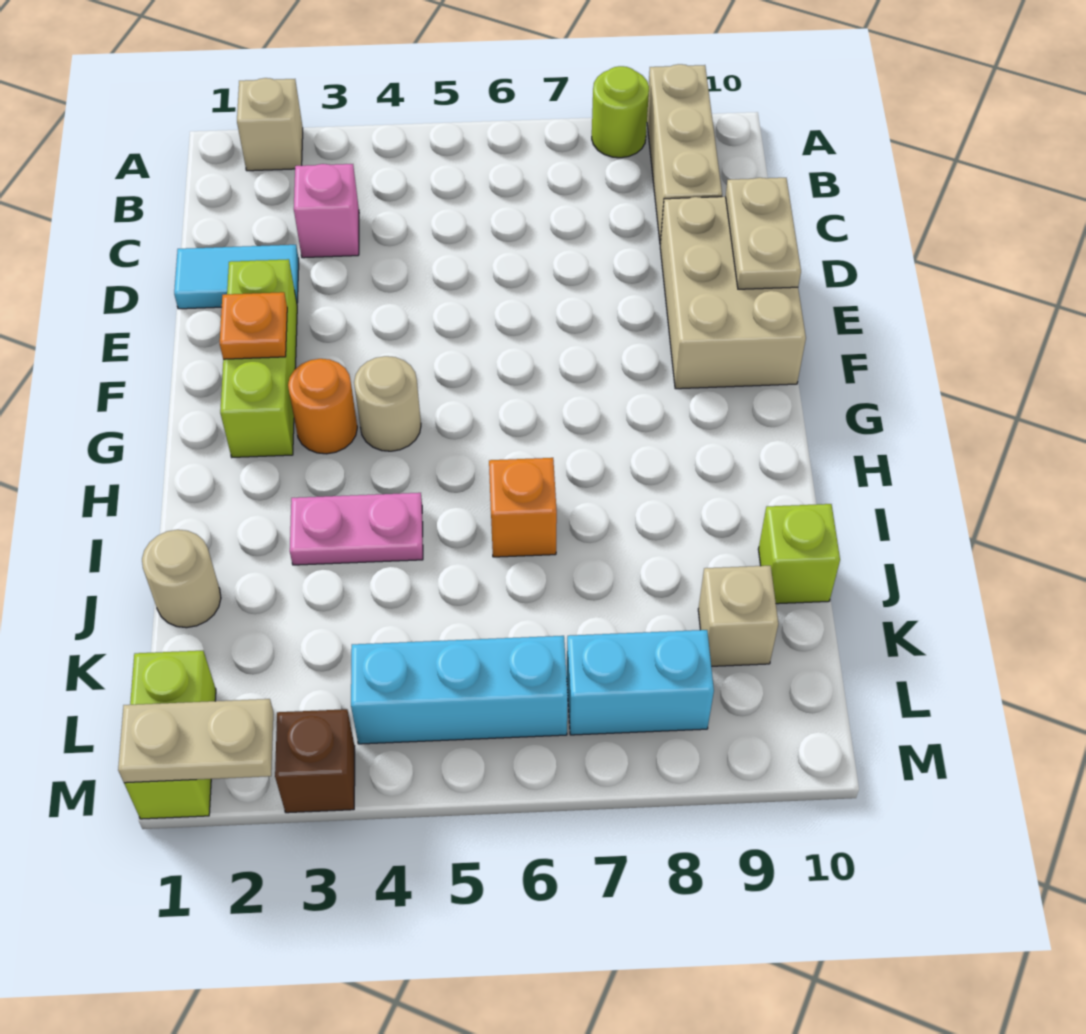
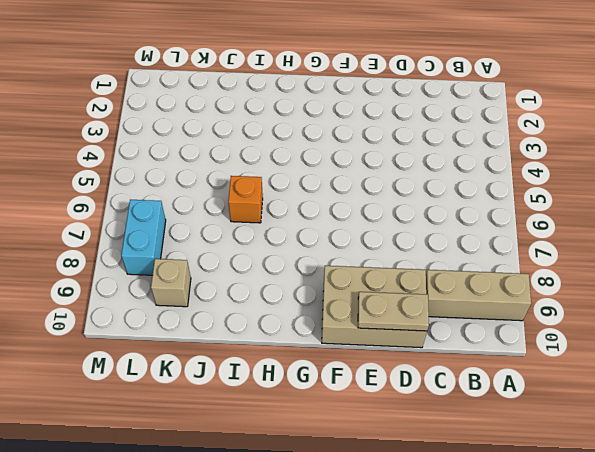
none -> tan brick A2 level 1
none -> lime round brick A8 level 1
none -> pink brick C3 level 1

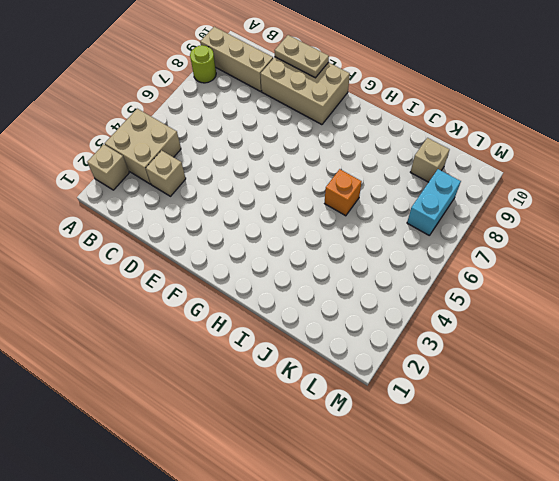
tan brick A3:B4 level 1 -> none
tan brick C3 level 1 -> pink brick C3 level 1
none -> cyan tile D1:D2 level 1
none -> lime brick E2:G2 level 1
none -> orange round brick G3 level 1

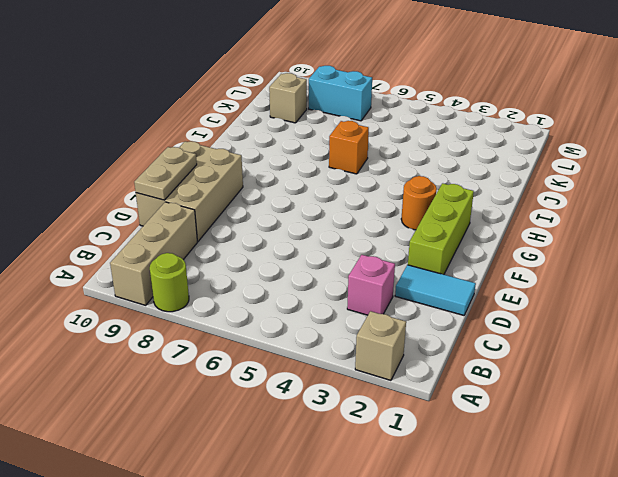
none -> tan round brick G4 level 1
none -> pink plate I3:I4 level 1
none -> tan round brick J1 level 1

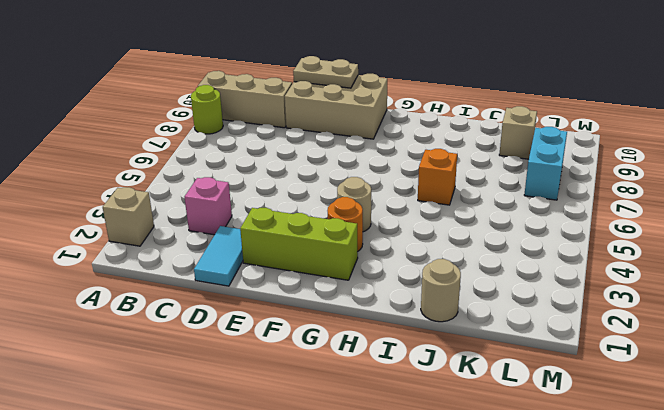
none -> pink plate I3:I4 level 1
none -> lime brick J10 level 1
none -> lime brick L1:M1 level 1

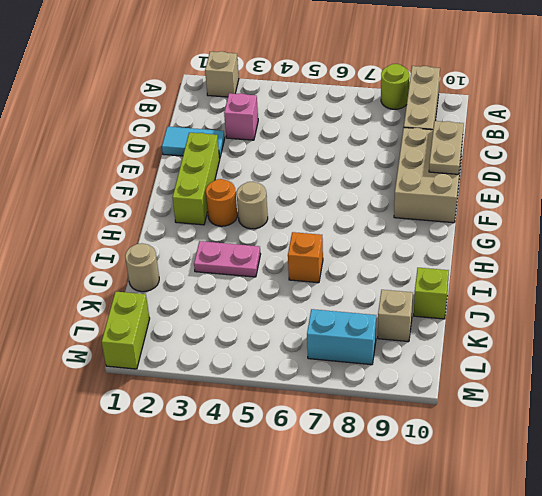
none -> cyan brick L4:L6 level 1
none -> brown brick M3 level 1
none -> orange plate F2 level 2

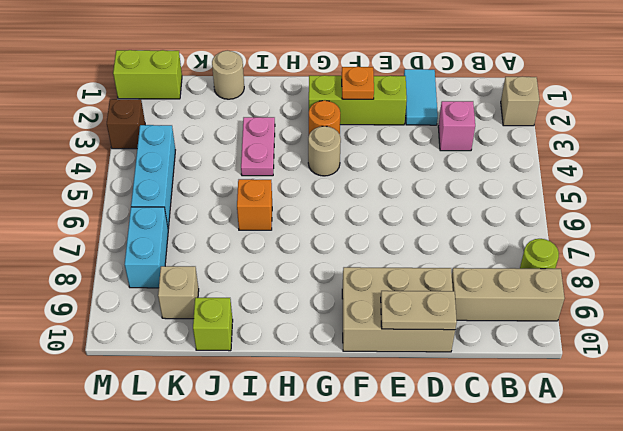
none -> tan plate M1:M2 level 2

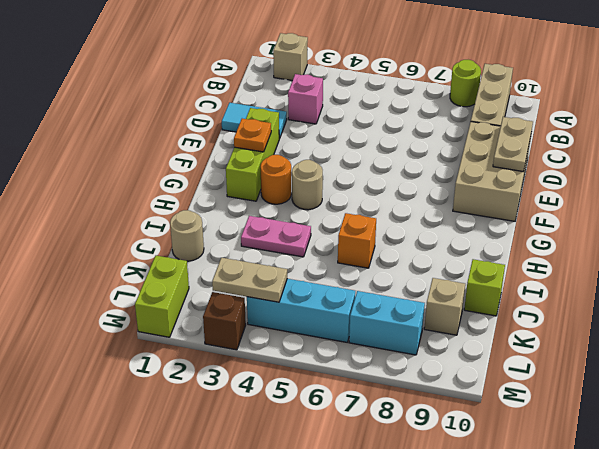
tan plate L3:L4 level 2 -> tan plate M1:M2 level 2

